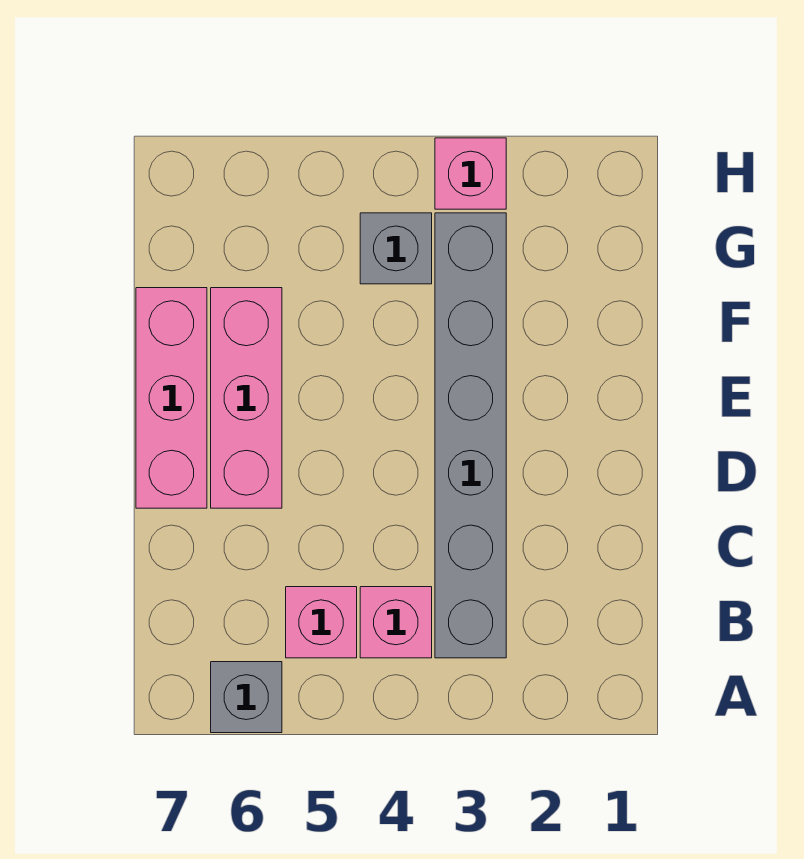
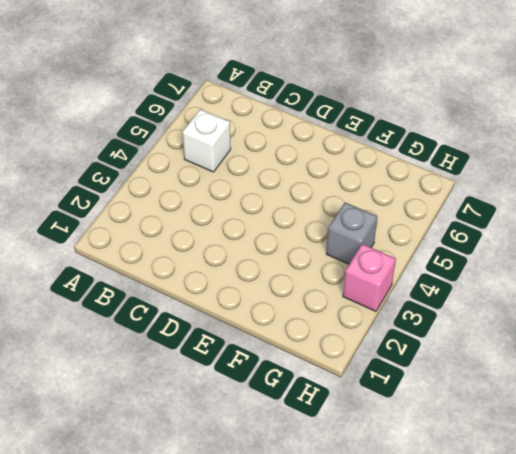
white brick B5 level 1 -> pink brick B5 level 1
none -> grey brick A6 level 1
none -> grey brick B3:G3 level 1

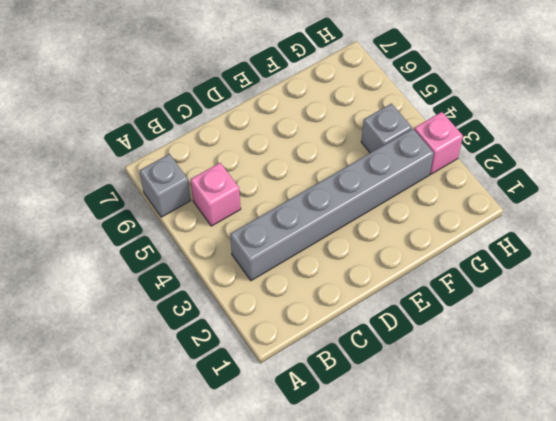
none -> pink brick B4 level 1
none -> pink brick D6:F6 level 1

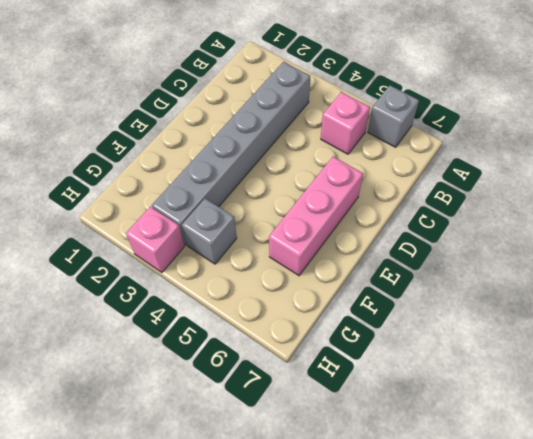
none -> pink brick B4 level 1
none -> pink brick D7:F7 level 1

